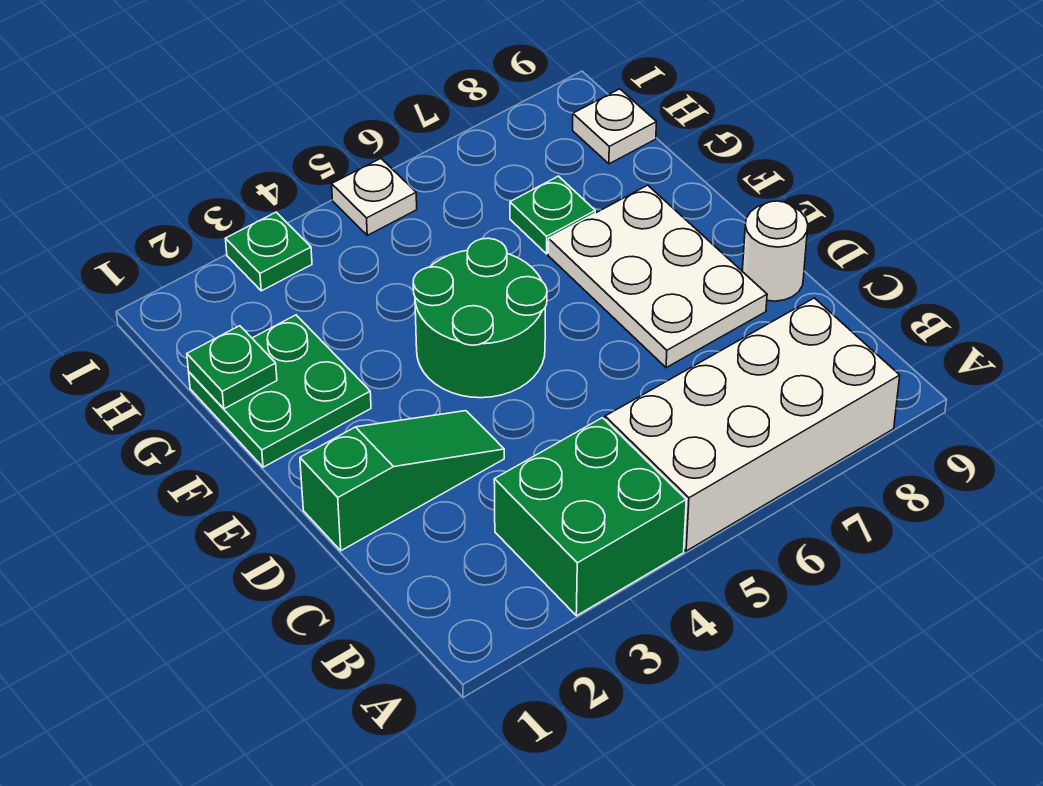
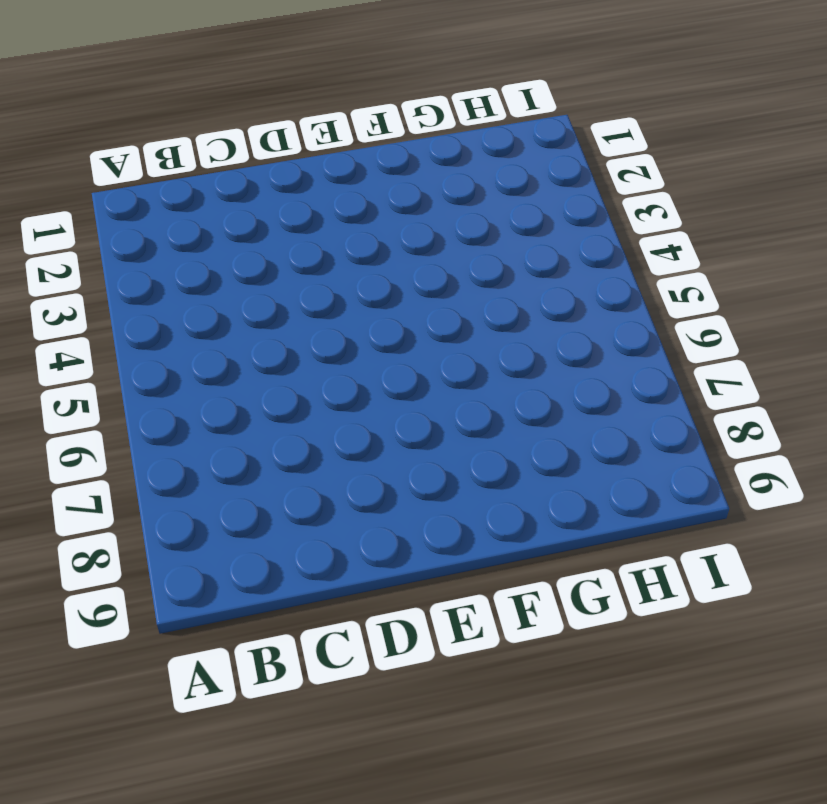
none -> green brick A3:B4 level 1
none -> white brick A5:B8 level 1
none -> green slope D1:D3 level 1 top 1

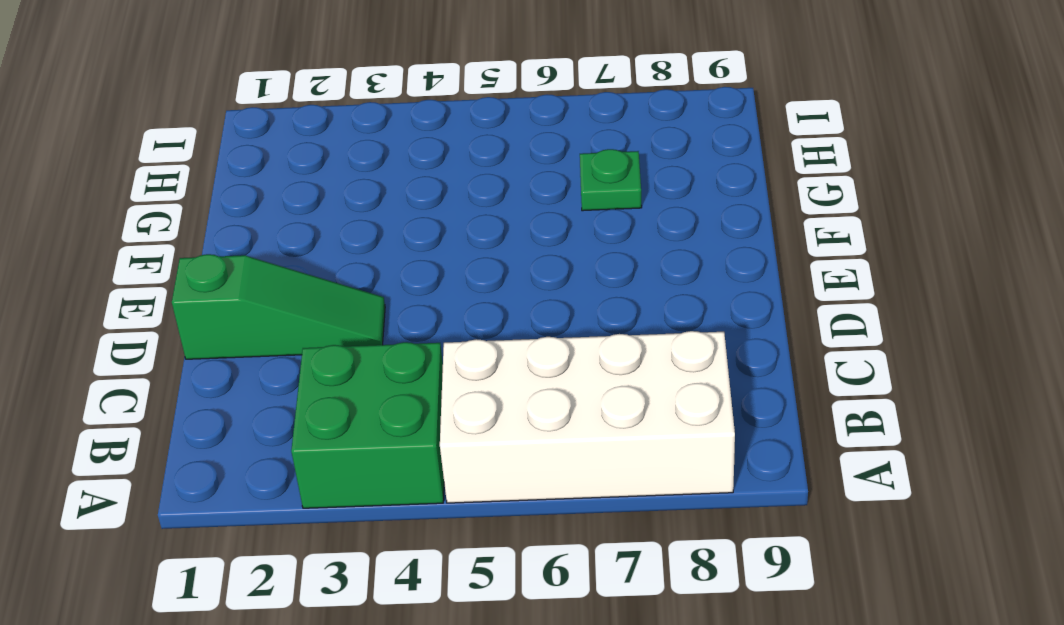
none -> white plate D7:F8 level 1
none -> white round brick D9 level 1
none -> green round brick E4:F5 level 1

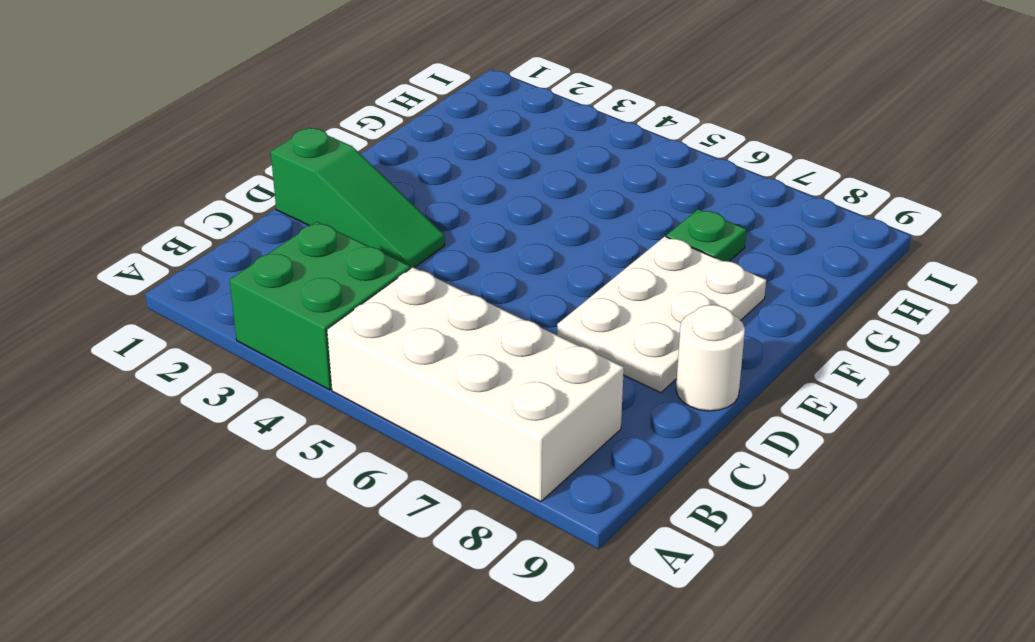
none -> green round brick E4:F5 level 1
none -> green plate F1:G2 level 1
none -> white plate H9 level 1

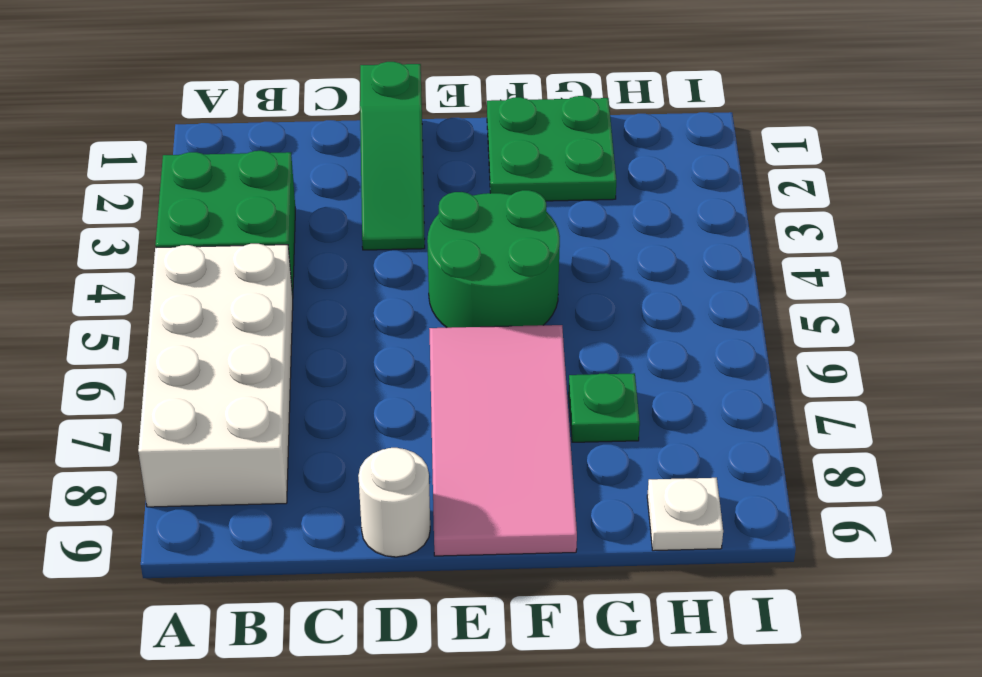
pink tile E6:F9 level 1 -> white plate D7:F8 level 1
none -> green plate I3 level 1
none -> white plate I5 level 1
none -> green plate G1 level 2

